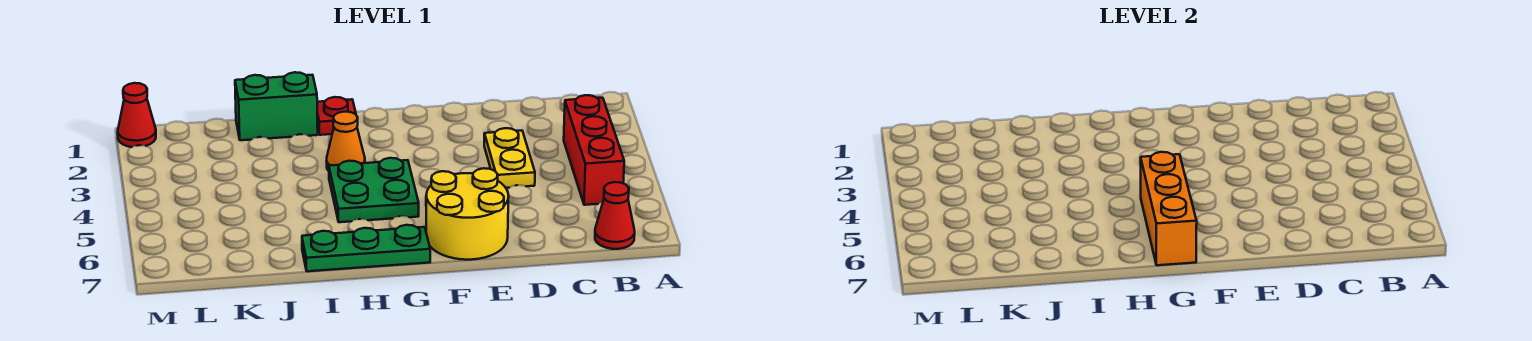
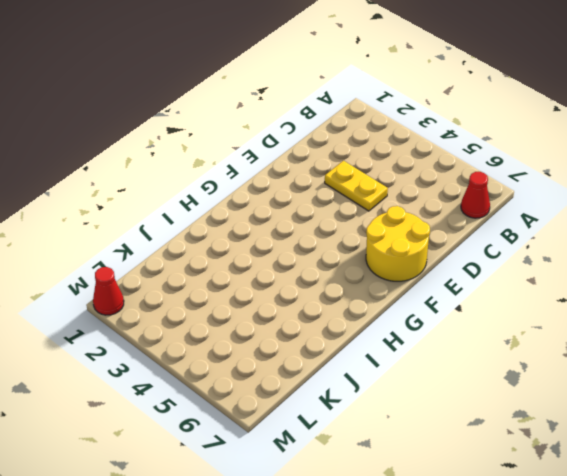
none -> red brick B3:B5 level 1
none -> green plate G4:H5 level 1

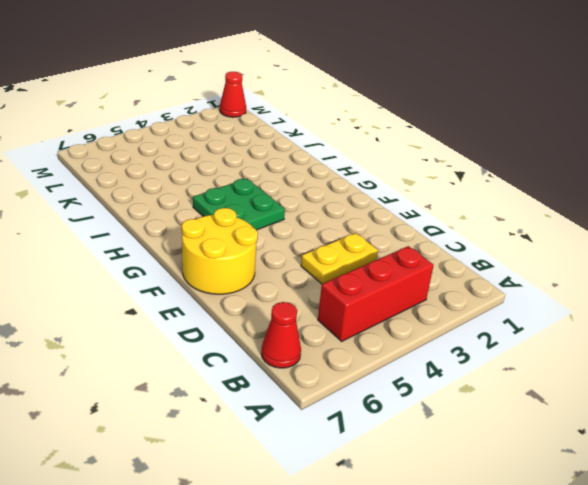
none -> green plate G7:I7 level 1
none -> red plate H1 level 1

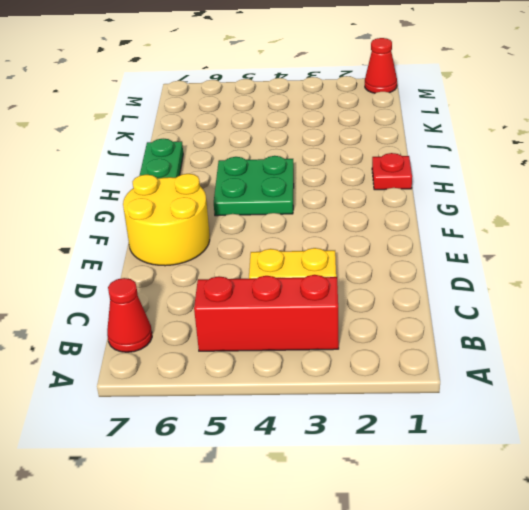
none -> orange cone H3 level 1
none -> green brick I1:J1 level 1

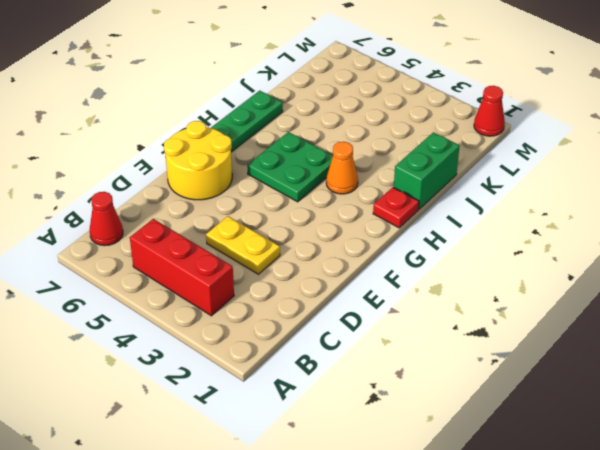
none -> orange brick G5:G7 level 2

